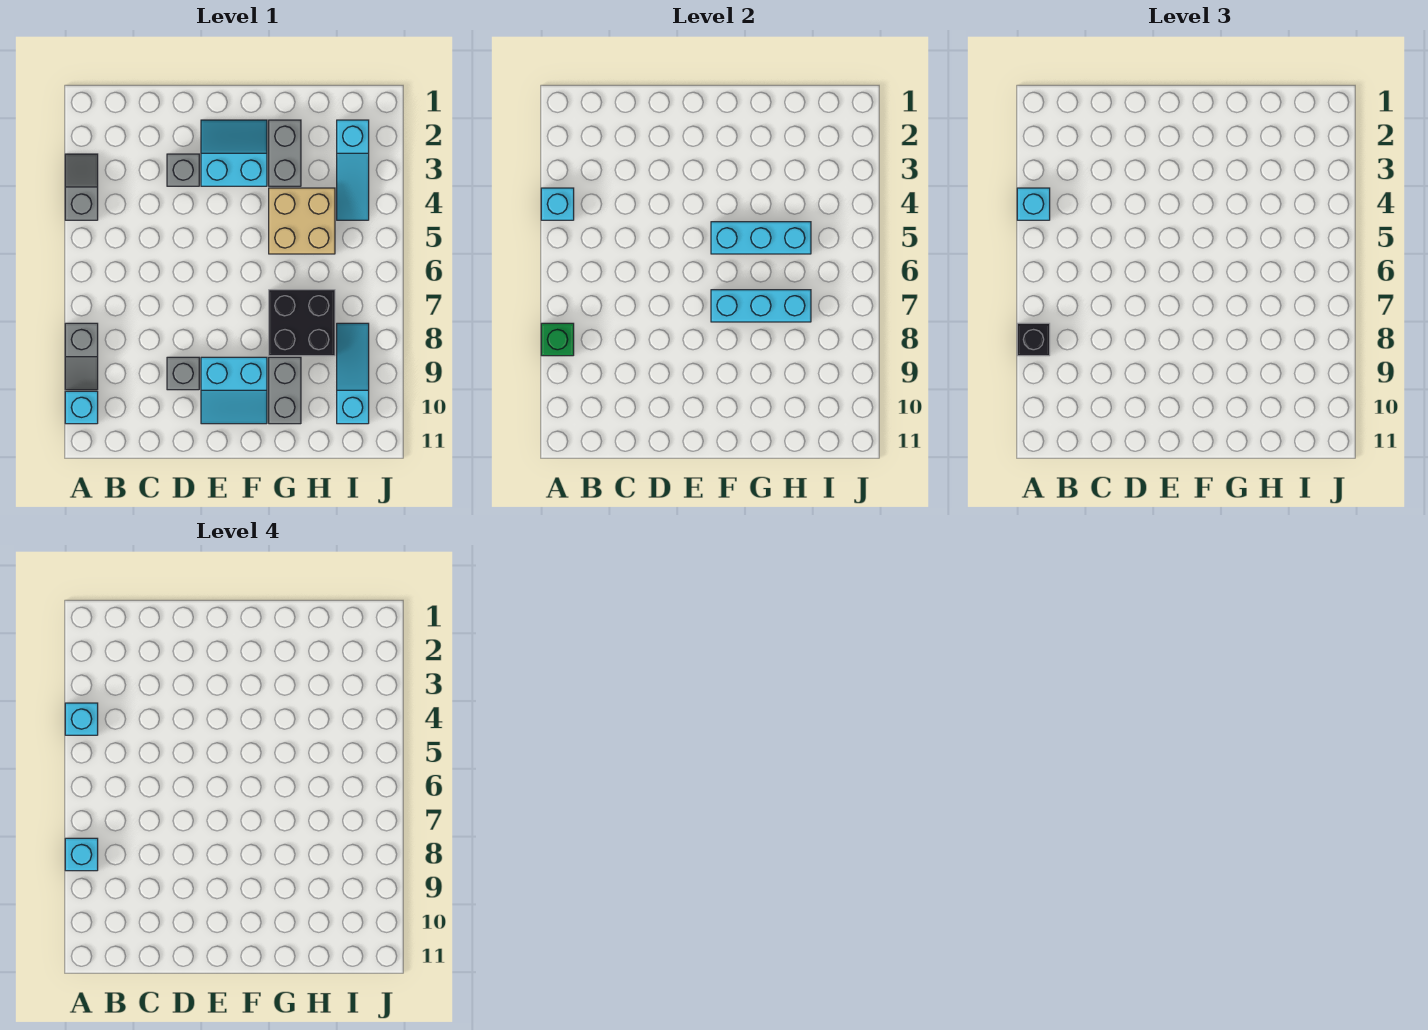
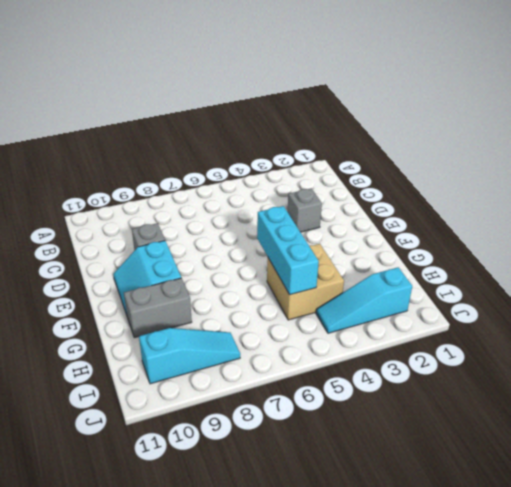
none -> grey slope A3:A4 level 1 top 4
none -> grey slope A8:A9 level 1 top 8
none -> cyan brick A10 level 1

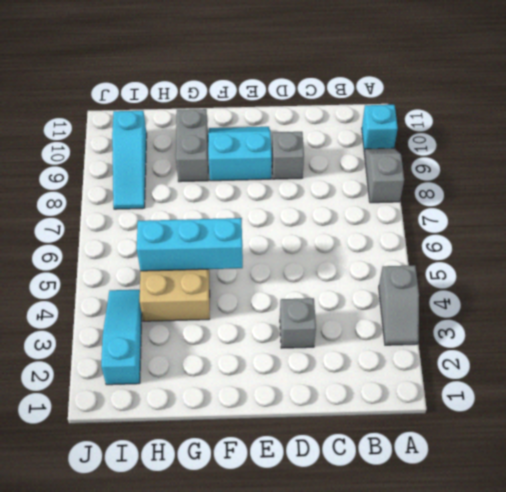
none -> cyan slope E2:F3 level 1 top 3
none -> grey brick G2:G3 level 1
none -> black brick G7:H8 level 1

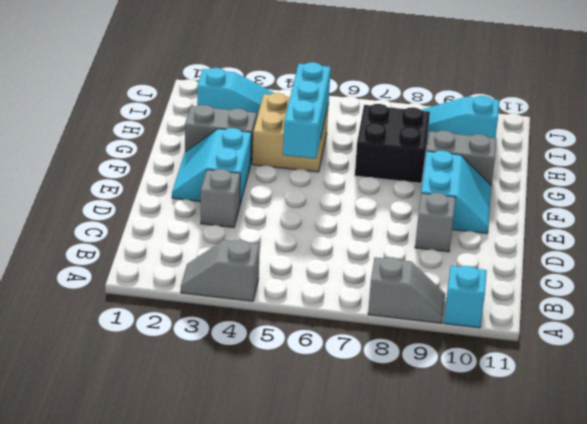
none -> cyan brick A4 level 2
none -> green brick A8 level 2
none -> cyan brick F7:H7 level 2

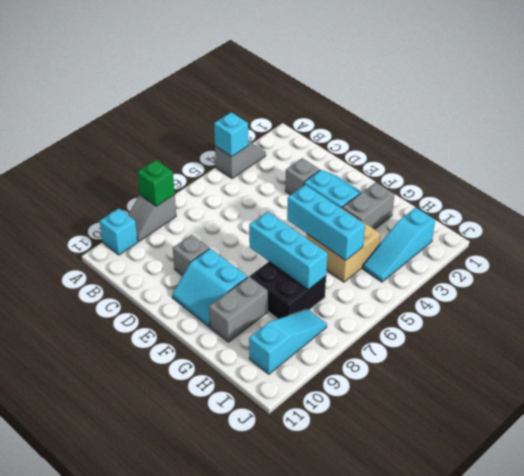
none -> cyan brick A4 level 3
none -> black brick A8 level 3
none -> cyan brick A4 level 4

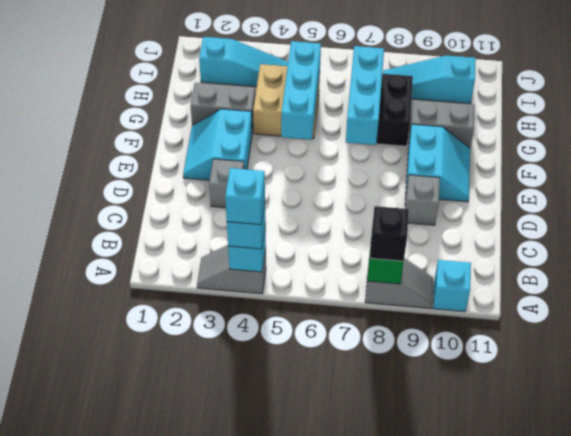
none -> cyan brick A8 level 4

